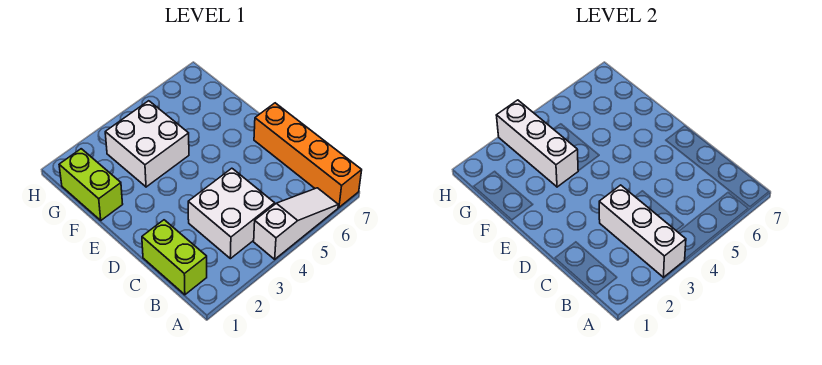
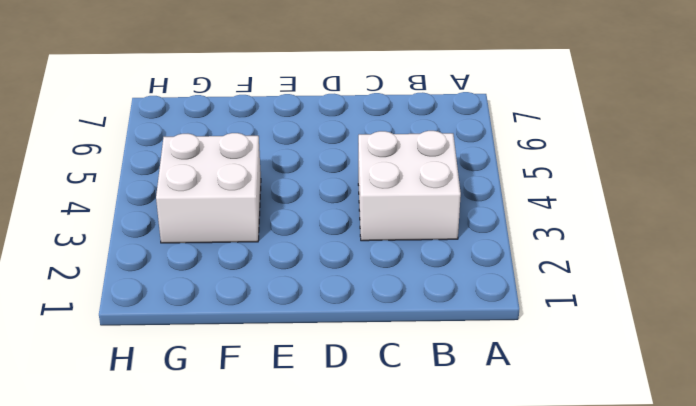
none -> white slope A4:A6 level 1 top 4
none -> orange brick A7:D7 level 1

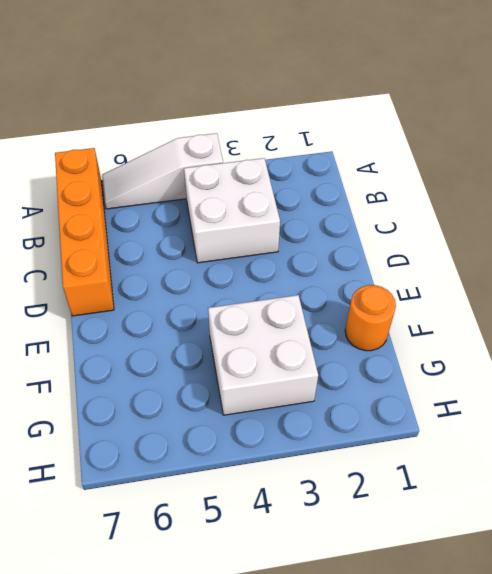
orange round brick F1 level 1 -> lime brick F1:G1 level 1
none -> lime brick B1:C1 level 1
none -> white brick A3:C3 level 2

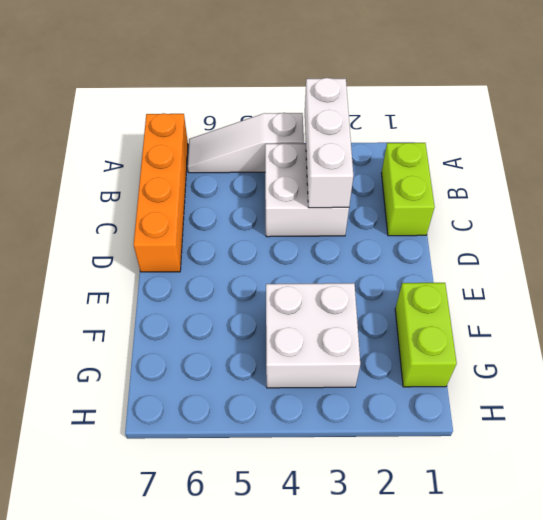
none -> white brick F3:H3 level 2

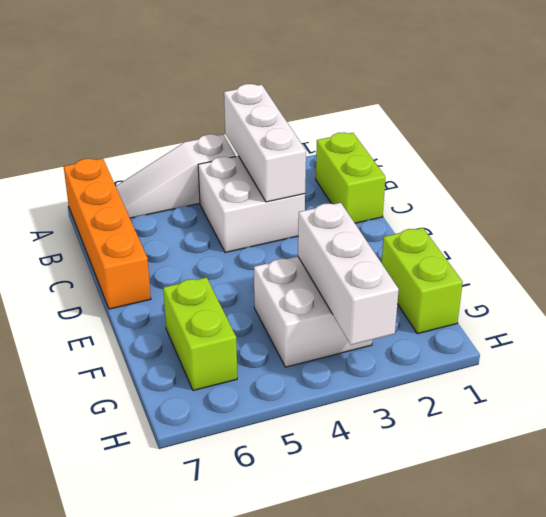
lime brick F6:G6 level 1 -> none

